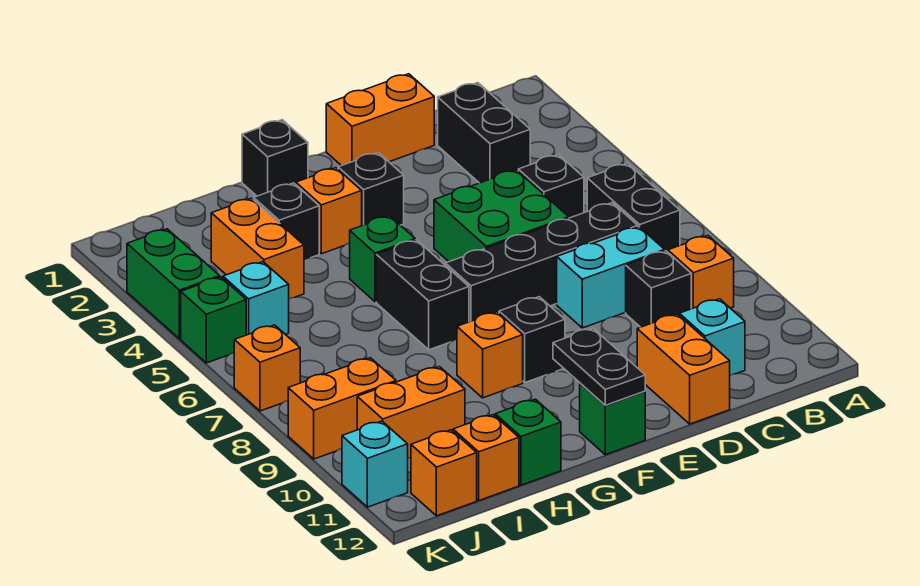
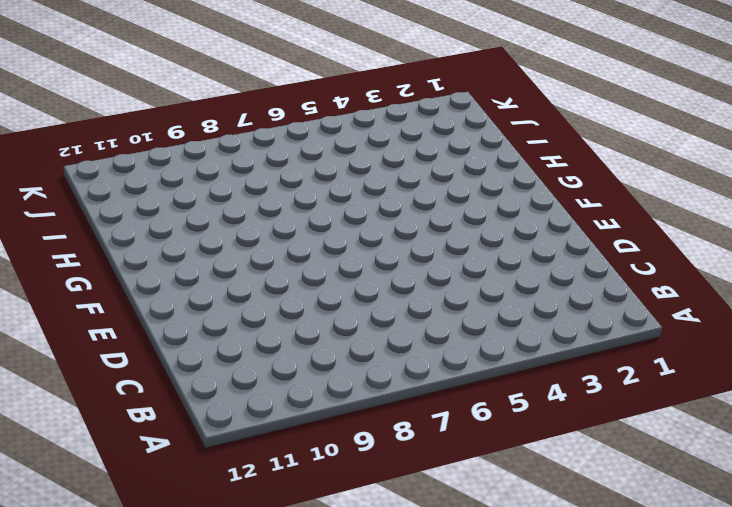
none -> black brick B6:B7 level 1
none -> orange brick B9 level 1
none -> black brick C2:C3 level 1
none -> black brick C5 level 1

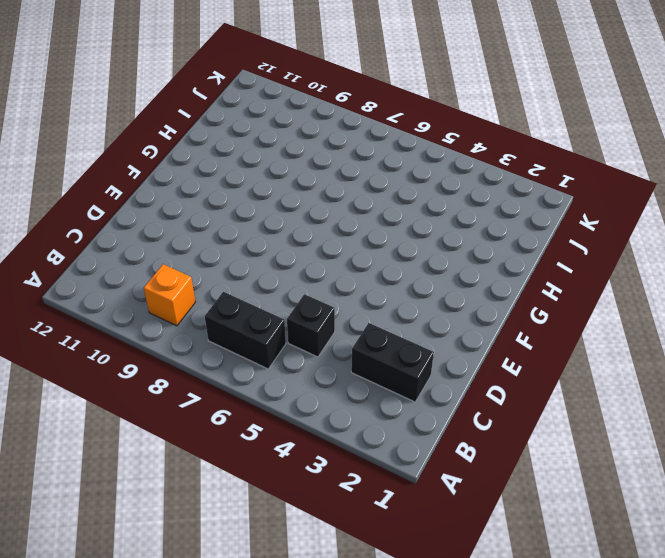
none -> black brick C7:F7 level 1
none -> cyan brick C8:D8 level 1
none -> black brick C9 level 1
none -> cyan brick C11 level 1

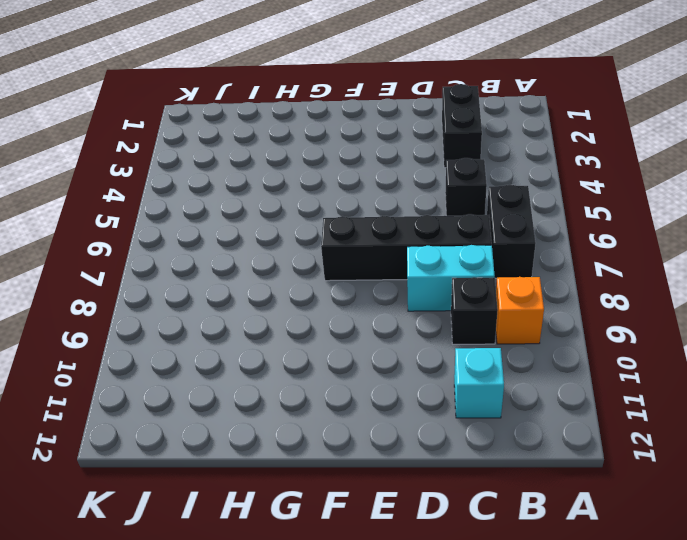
none -> orange brick D1:E1 level 1
none -> green brick D5:E6 level 1
none -> orange brick D11:D12 level 1
none -> black brick F3 level 1

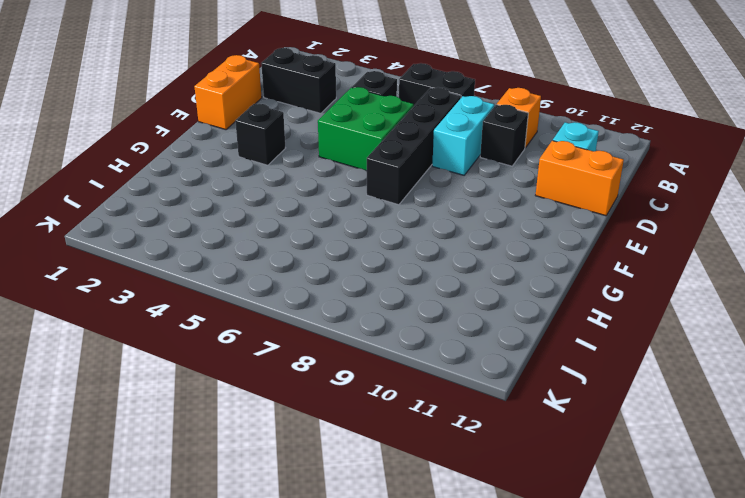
none -> black brick F9 level 1
none -> green brick F12 level 1
none -> black brick G1 level 1
none -> orange brick G3 level 1

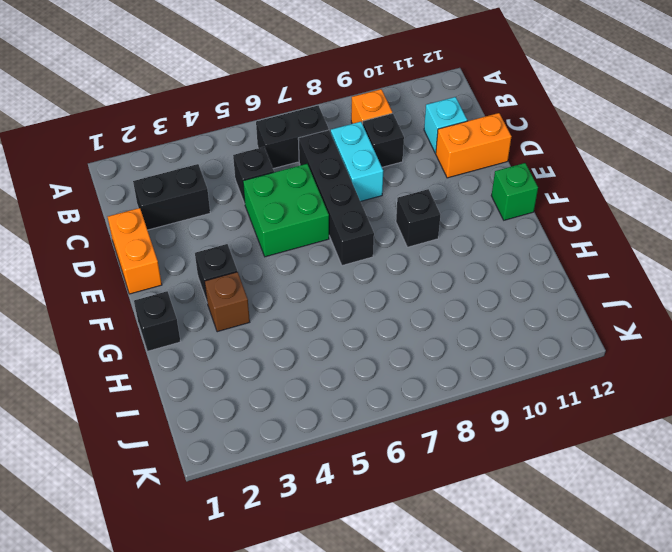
brown brick G3 level 1 -> orange brick G3 level 1
none -> green brick G5 level 1
none -> black brick G6:G7 level 1
none -> orange brick G9 level 1
none -> black brick H3 level 1

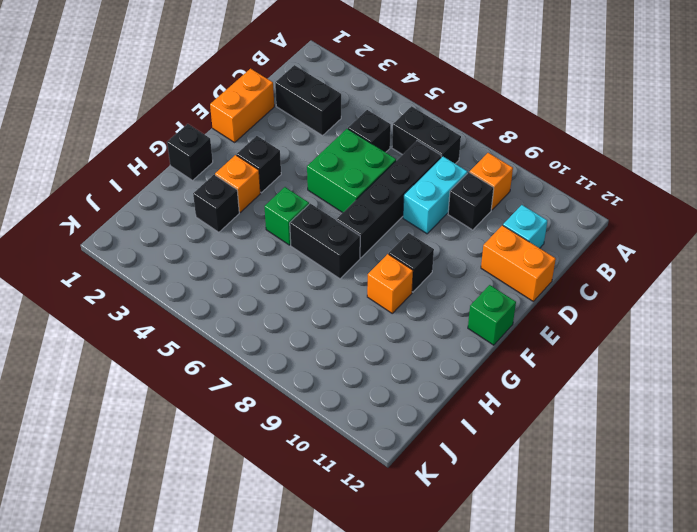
none -> green brick H12 level 1
none -> orange brick I3:I4 level 1
none -> orange brick I10:J10 level 1
none -> orange brick I12 level 1

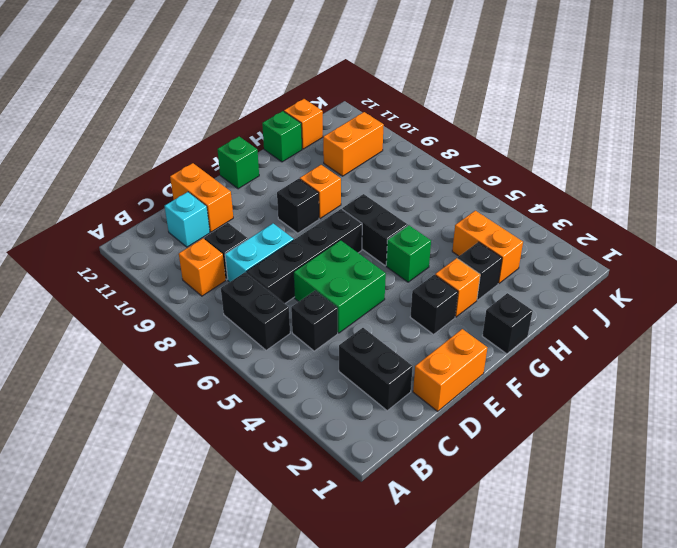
none -> cyan brick J5 level 1
none -> orange brick J9:K9 level 1
none -> orange brick J12 level 1
none -> green brick K3:K4 level 1

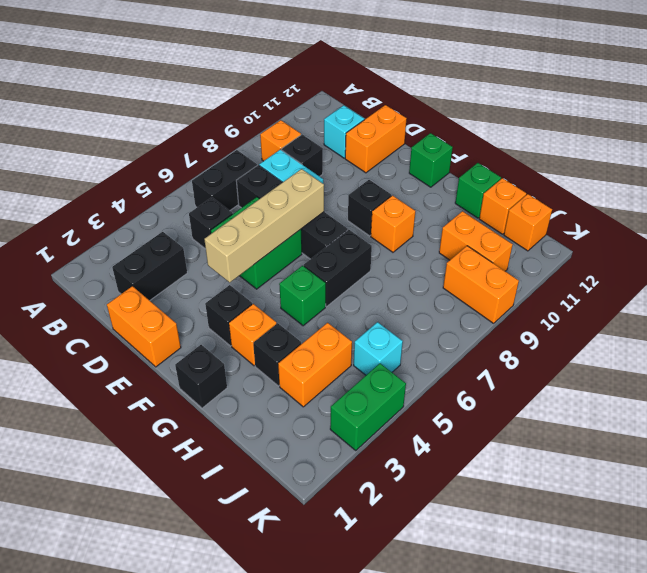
tan brick E4:E7 level 2 -> none
none -> green brick K5 level 1
none -> orange brick K7 level 1
none -> cyan brick K11 level 1
none -> black plate F11:F12 level 2

